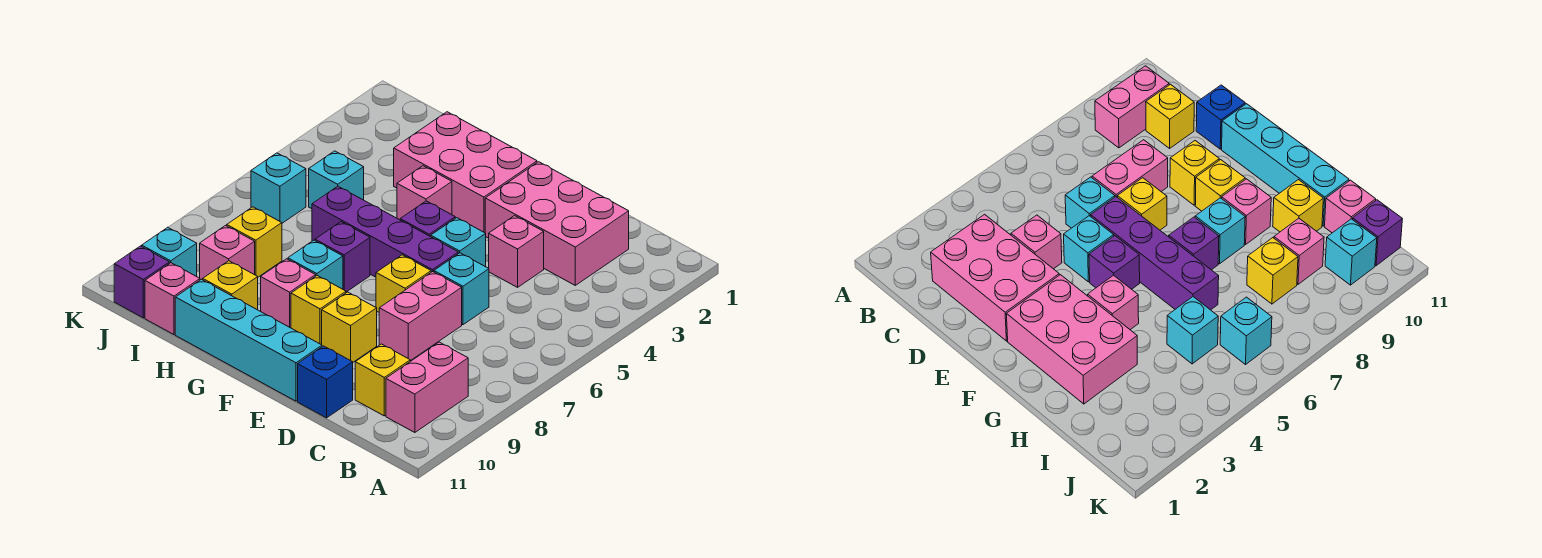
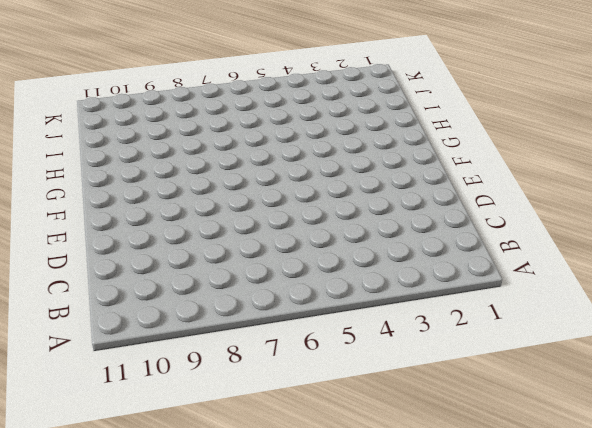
none -> pink brick B9:B10 level 1
none -> pink brick C2:E3 level 1
none -> yellow brick C10 level 1

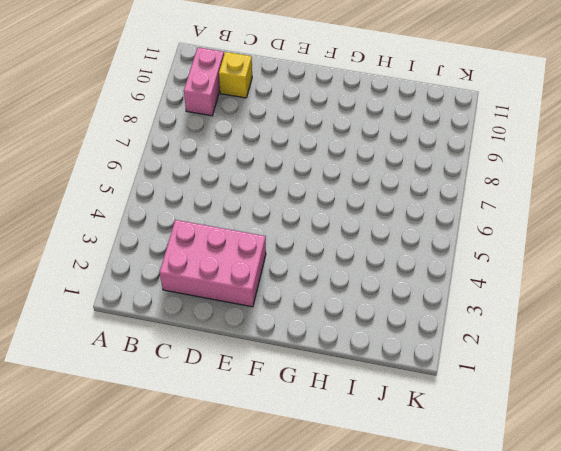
none -> pink brick D4 level 1
none -> cyan brick D6 level 1
none -> pink brick D7:D8 level 1

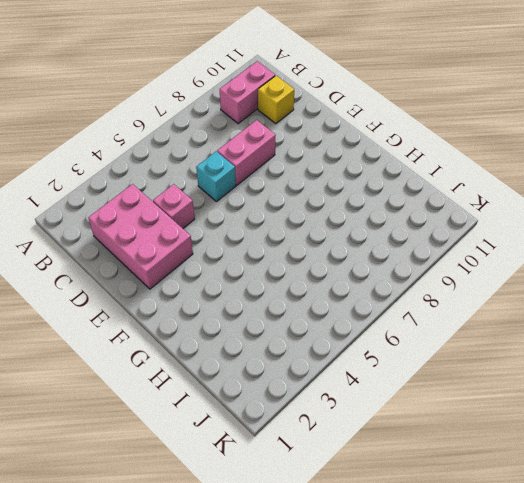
none -> blue brick D11 level 1
none -> cyan brick E5 level 1
none -> purple brick E6:H6 level 1

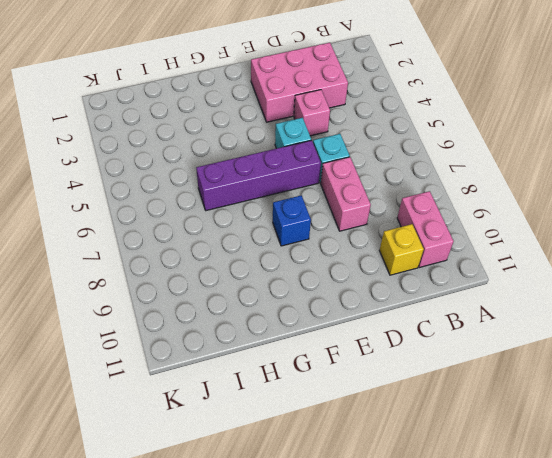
blue brick F8 level 1 -> blue brick D11 level 1
none -> yellow brick E7 level 1
none -> yellow brick E9 level 1
none -> cyan brick E11:H11 level 1

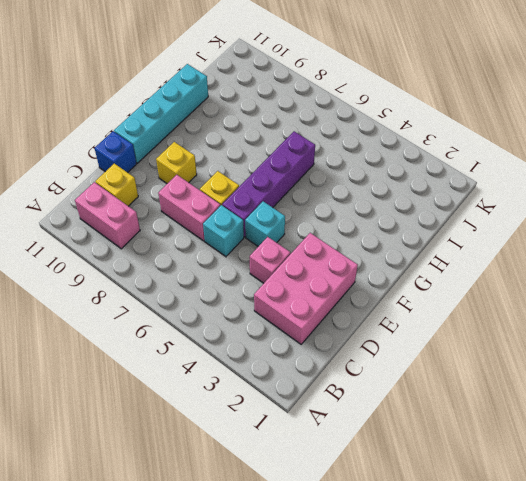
none -> pink brick F2:H3 level 1
none -> purple brick F5 level 1
none -> yellow brick F9 level 1

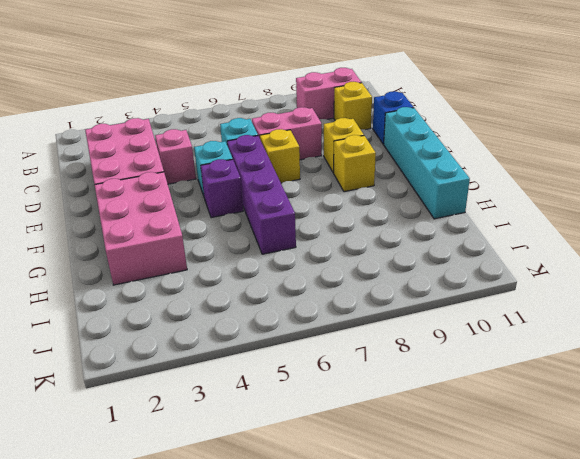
none -> pink brick G4 level 1
none -> purple brick G7 level 1
none -> cyan brick G8 level 1

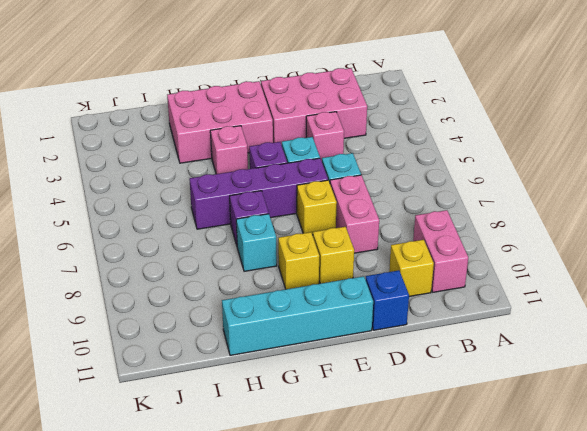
none -> pink brick G9 level 1
none -> yellow brick H10 level 1
none -> cyan brick I5 level 1

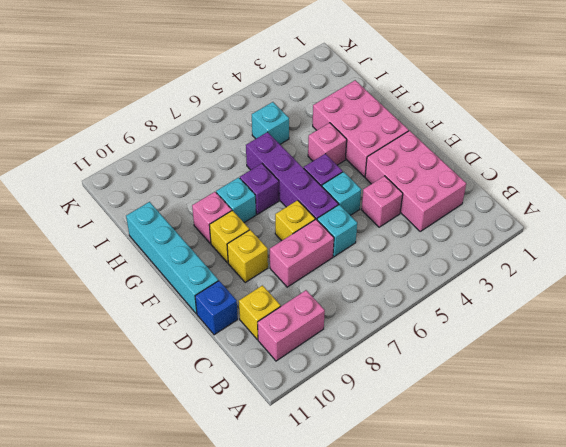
none -> yellow brick H10 level 1
none -> yellow brick I8 level 1
none -> pink brick I9 level 1

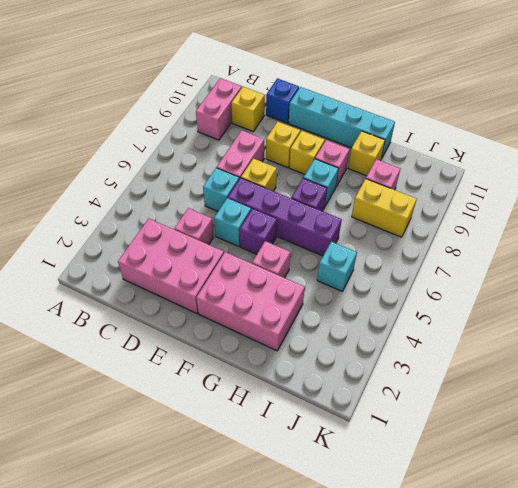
yellow brick I8:J8 level 1 -> yellow brick I8 level 1
none -> pink brick I11 level 1
none -> cyan brick J6 level 1
none -> cyan brick J10 level 1

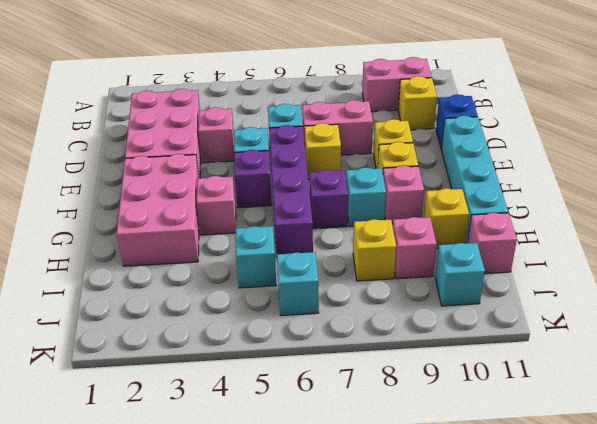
none -> purple brick J11 level 1

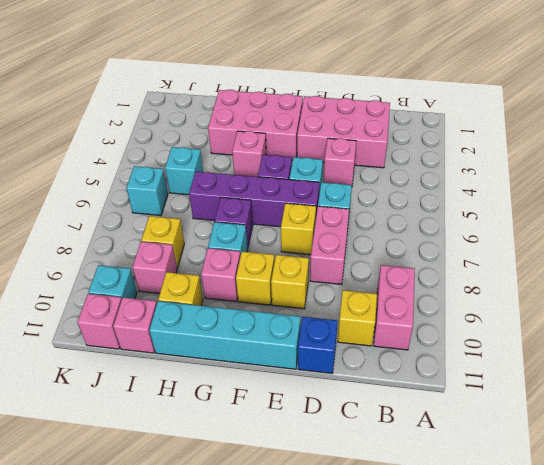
pink brick J11 level 1 -> purple brick J11 level 1

